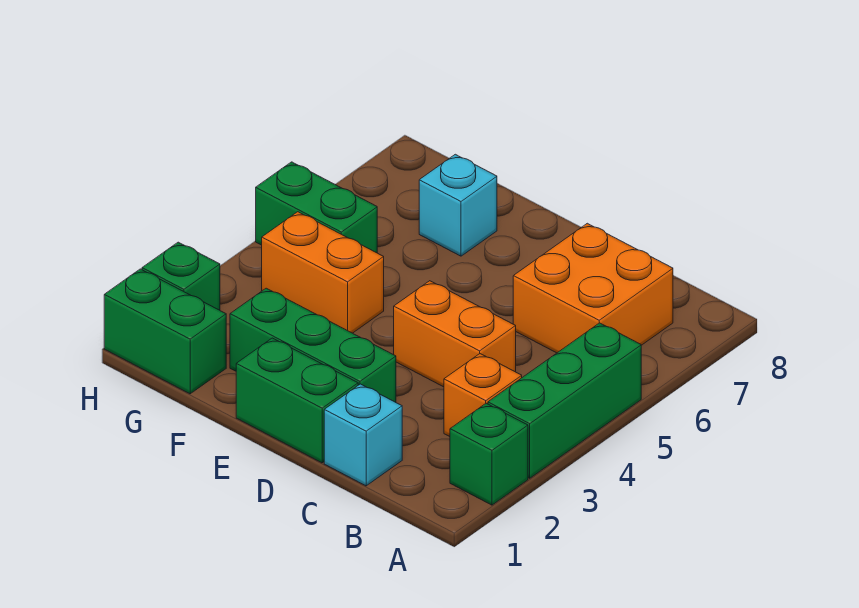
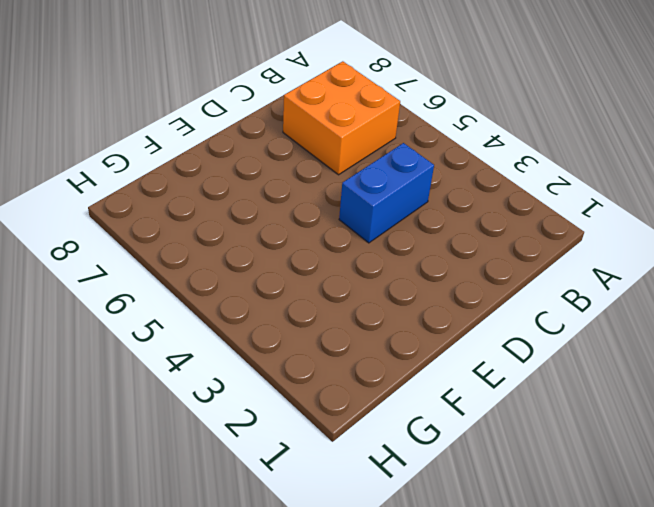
blue brick C4:D4 level 1 -> orange brick C4:D4 level 1
none -> green brick A2 level 1
none -> green brick A3:A5 level 1
none -> orange brick B3 level 1

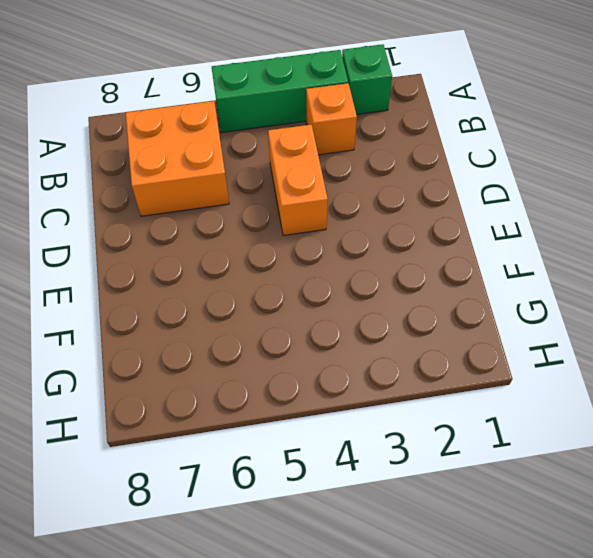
none -> cyan brick C1 level 1
none -> green brick D1:E1 level 1
none -> green brick D2:F2 level 1

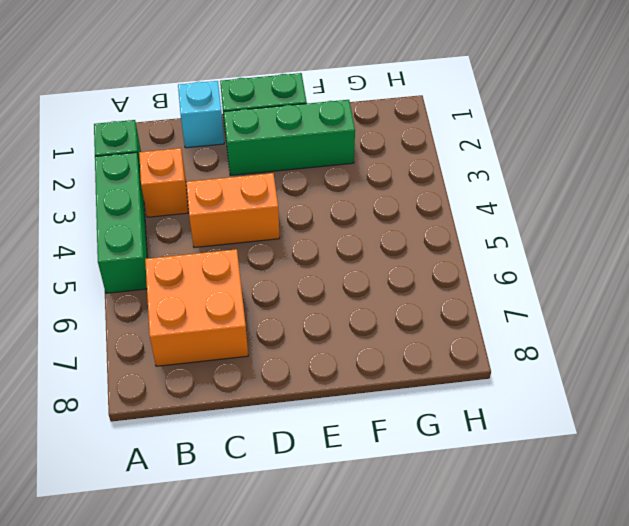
none -> orange brick F4:G4 level 1
none -> cyan brick F7 level 1
none -> green brick G1:H1 level 1

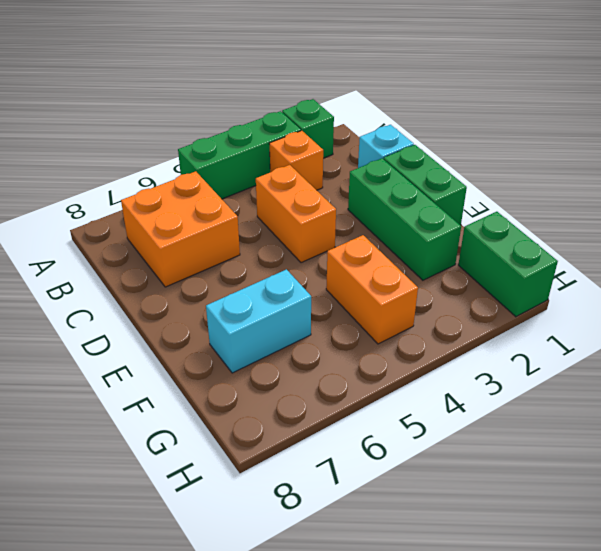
cyan brick F6:F7 level 1 -> cyan brick F7 level 1
none -> green brick G5:H5 level 1
none -> green brick H2 level 1

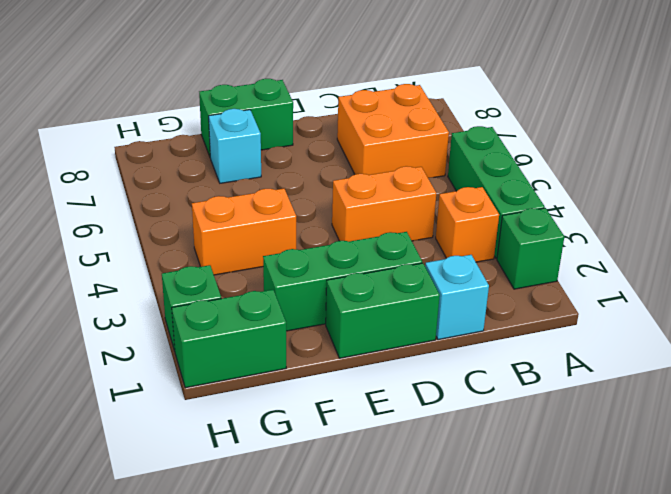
green brick E8:F8 level 1 -> green brick G5:H5 level 1

